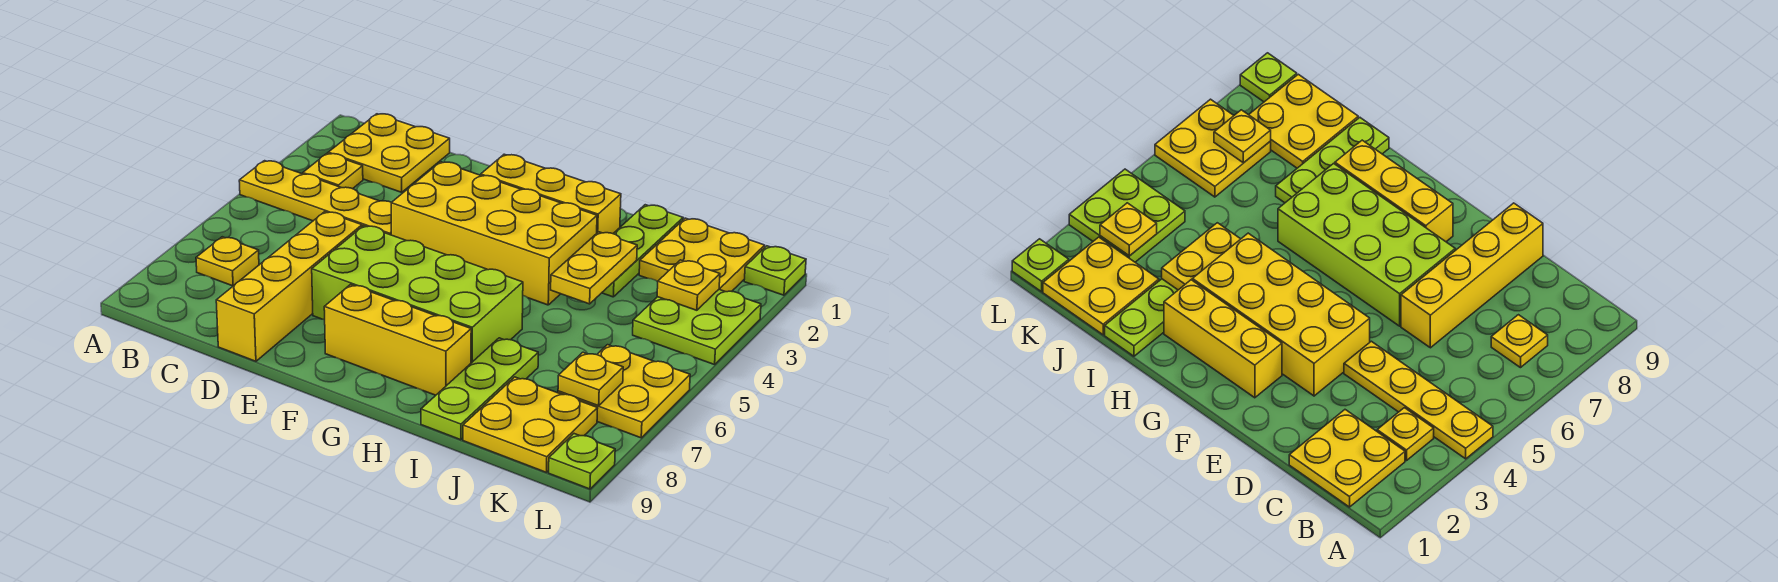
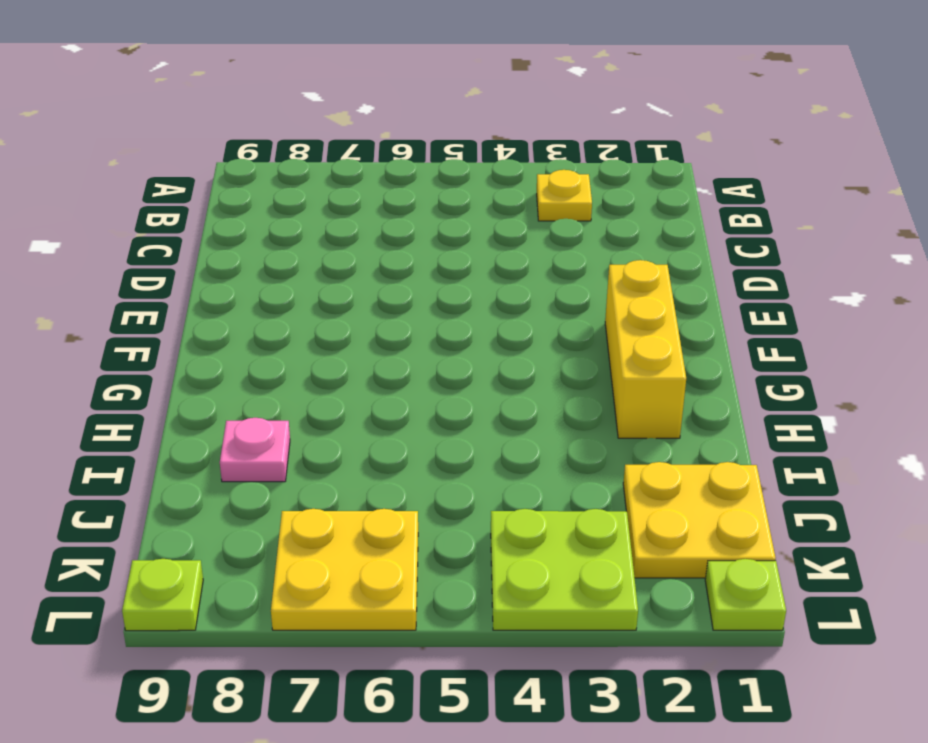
pink plate I8 level 1 -> lime plate I7:I9 level 1
none -> yellow plate A4:D4 level 1
none -> yellow plate B1:C2 level 1
none -> yellow plate B7 level 1

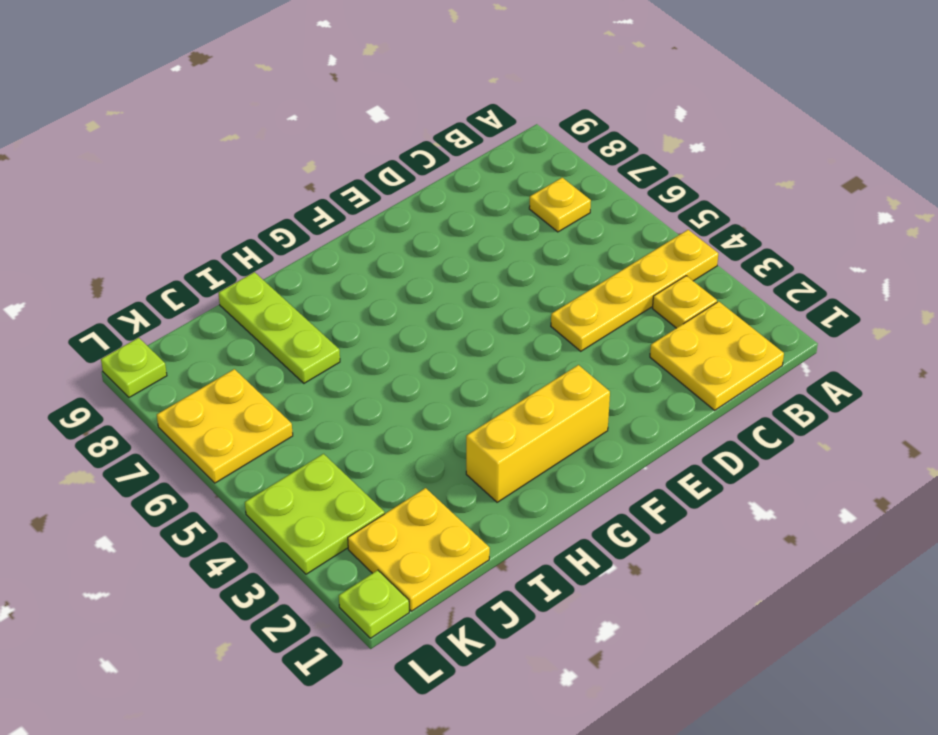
none -> yellow brick D6:D9 level 1
none -> yellow brick E3:H4 level 1
none -> lime brick E6:H7 level 1

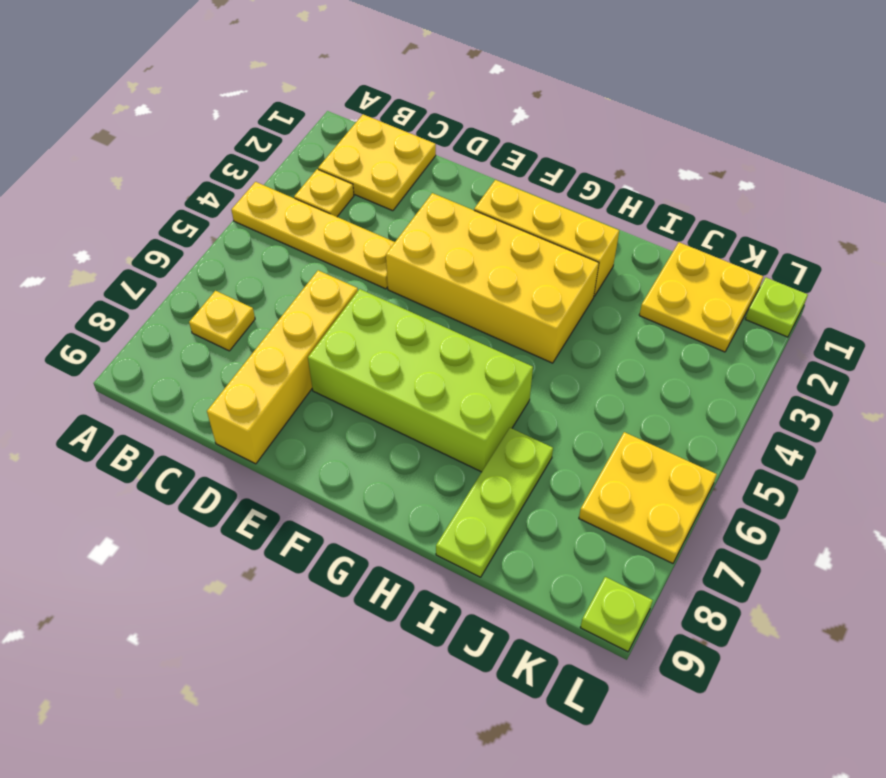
none -> yellow brick F8:H8 level 1
none -> lime plate I1:I3 level 1
none -> yellow plate J8:K9 level 1

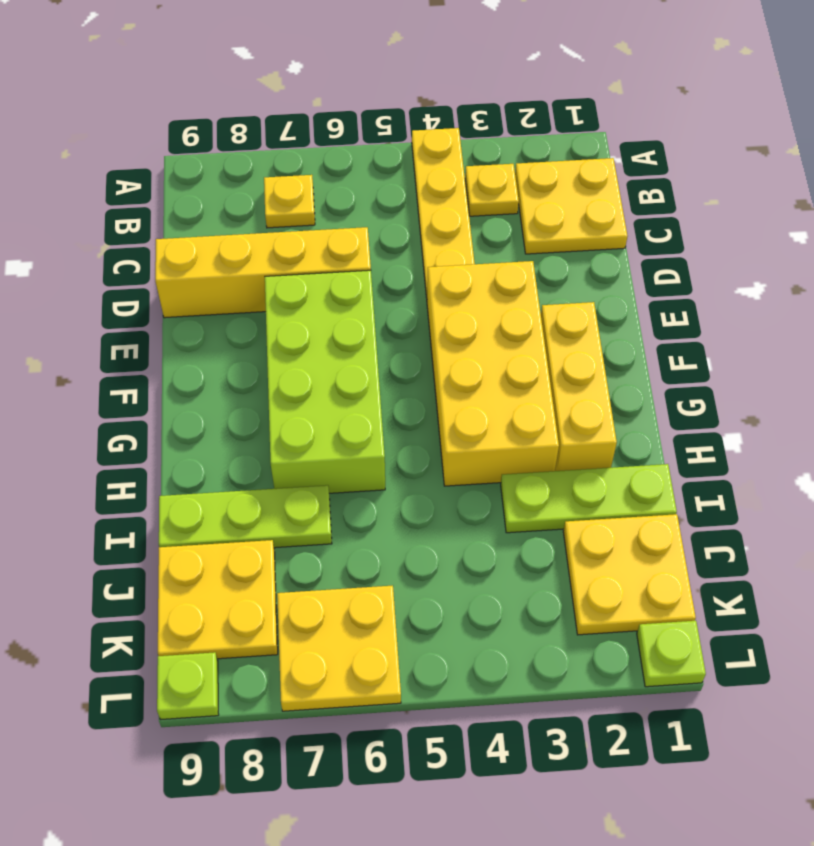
none -> yellow brick F8:H8 level 1
none -> lime plate K3:L4 level 1
none -> yellow plate I3:I4 level 2

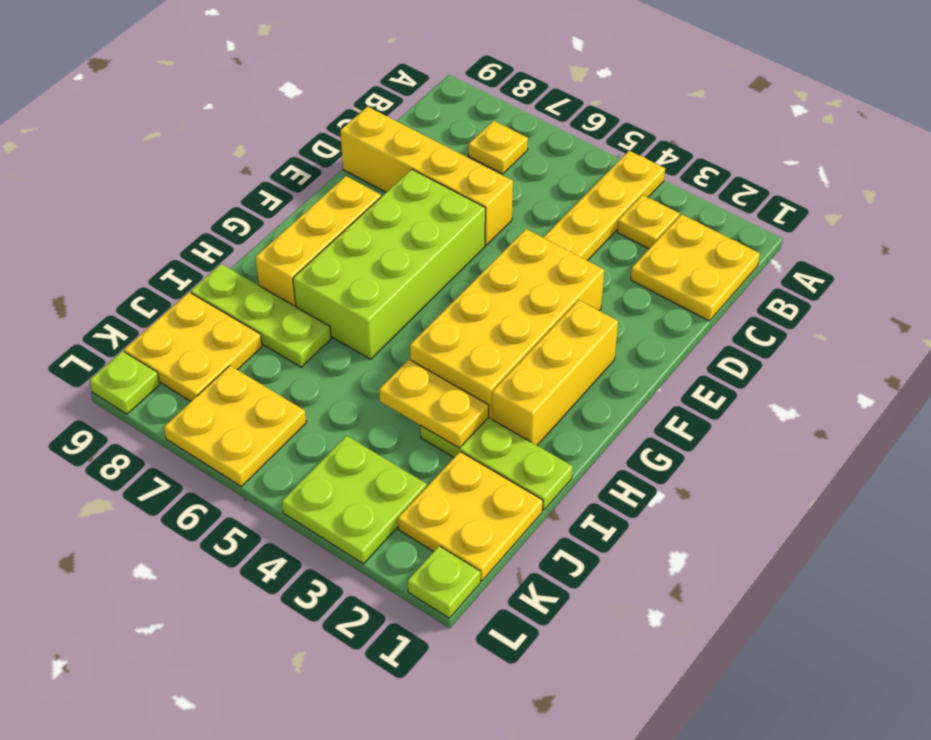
none -> yellow plate K3 level 2
none -> yellow plate K7 level 2

